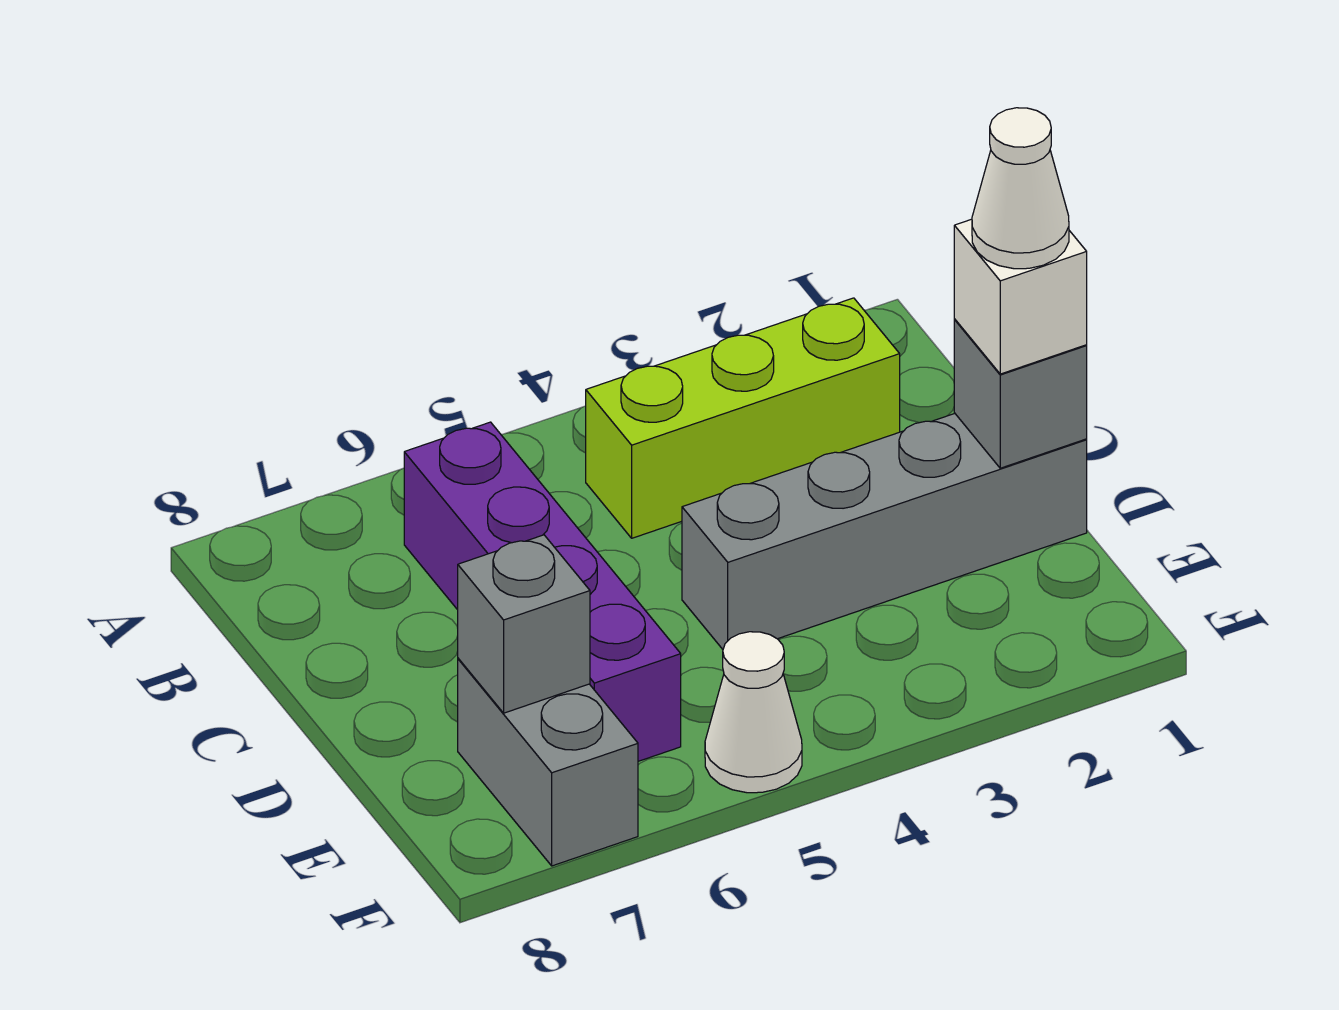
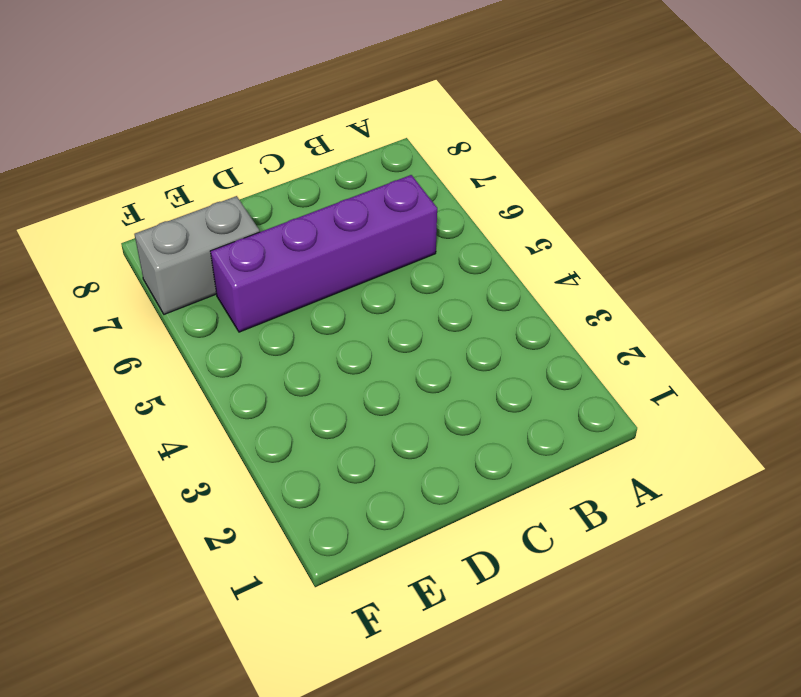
none -> lime brick B2:B4 level 1
none -> grey brick D1:D4 level 1

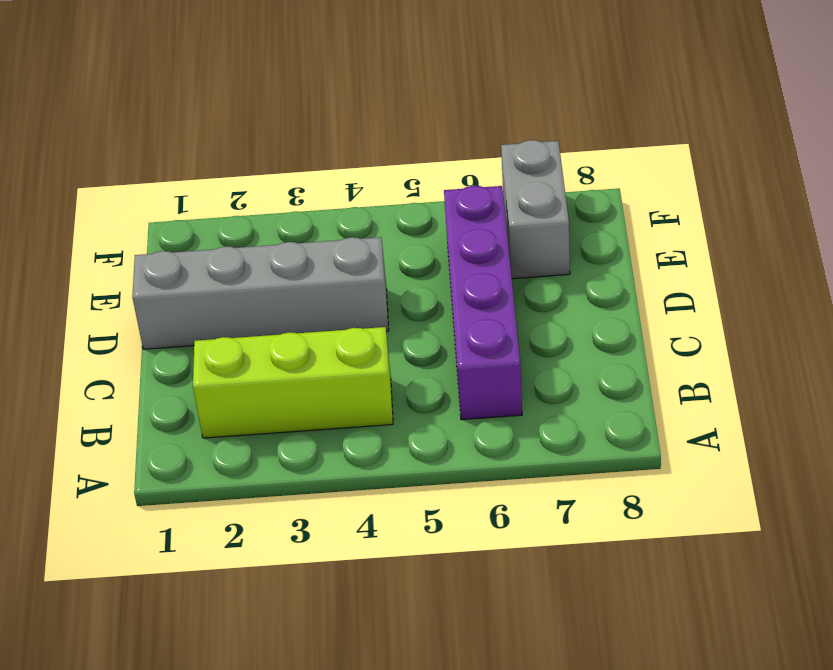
none -> white cone F5 level 1
none -> grey brick D1 level 2

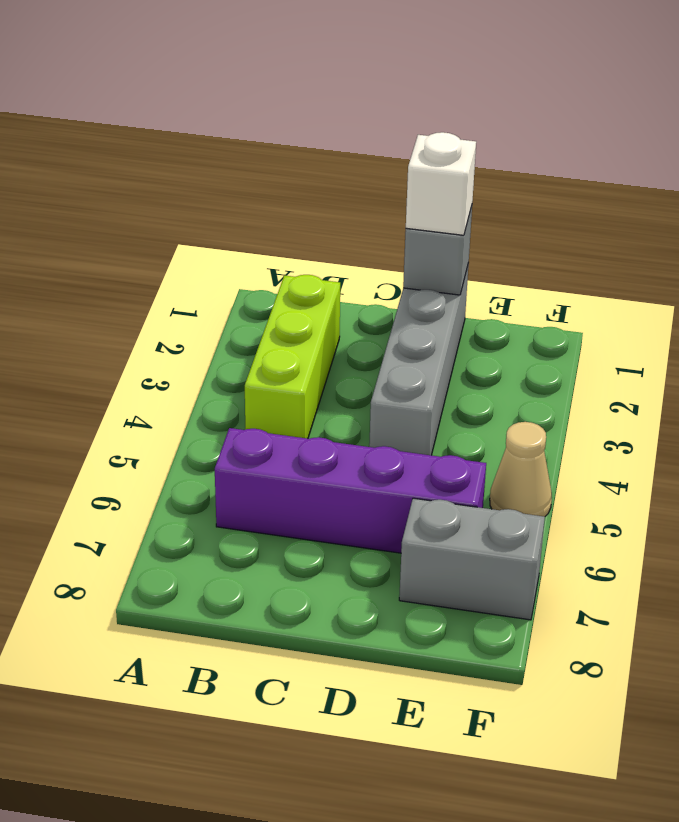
tan cone F5 level 1 -> white cone F5 level 1
none -> grey brick E7 level 2
none -> white cone D1 level 4

